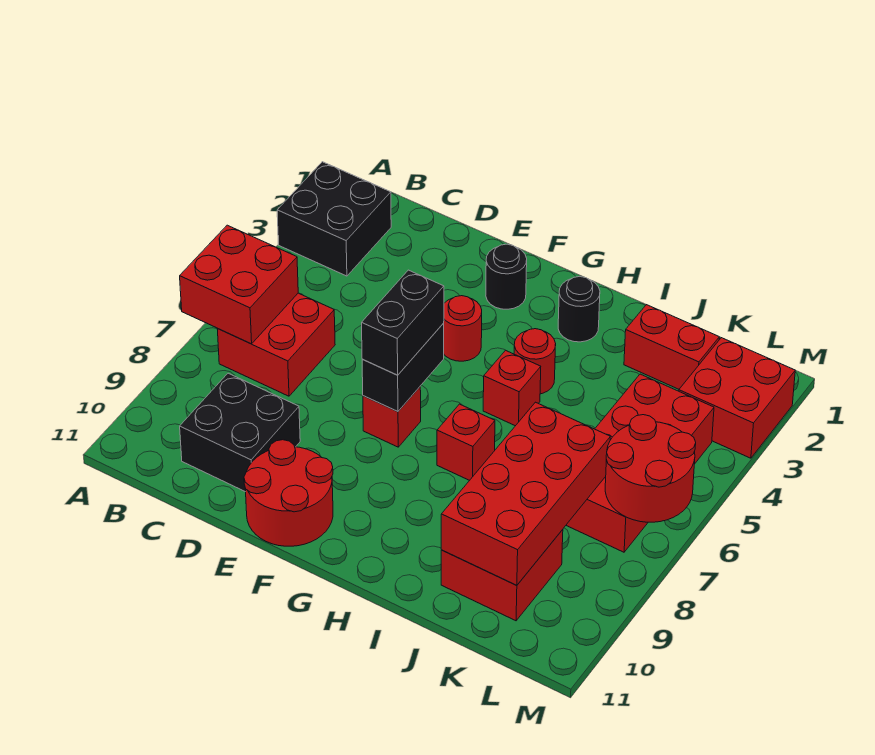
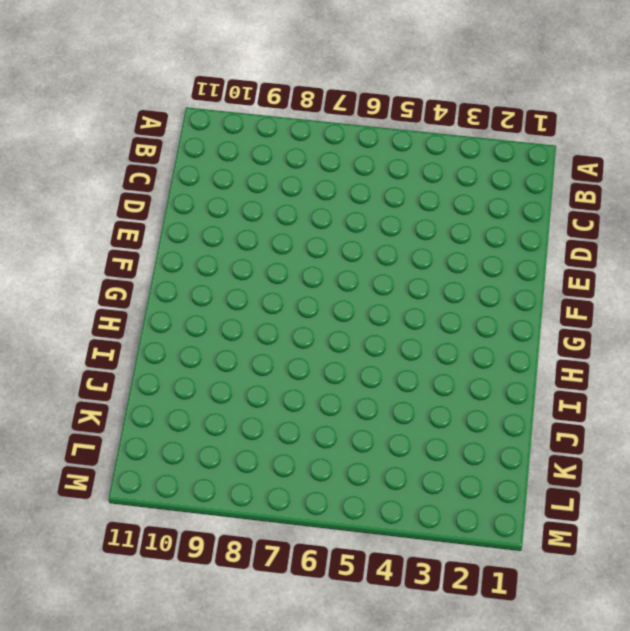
none -> black brick A2:B3 level 1
none -> red brick B6:C7 level 1
none -> black brick C9:D10 level 1

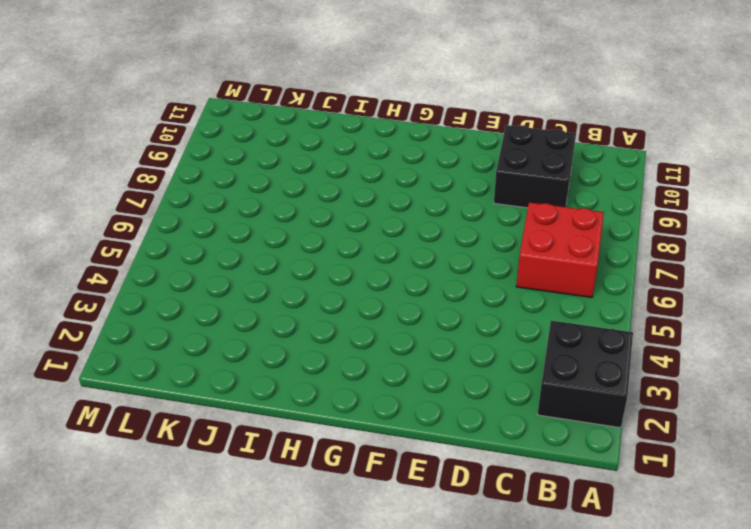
none -> red round brick E10:F11 level 1
none -> black round brick F2 level 1
none -> red round brick F4 level 1

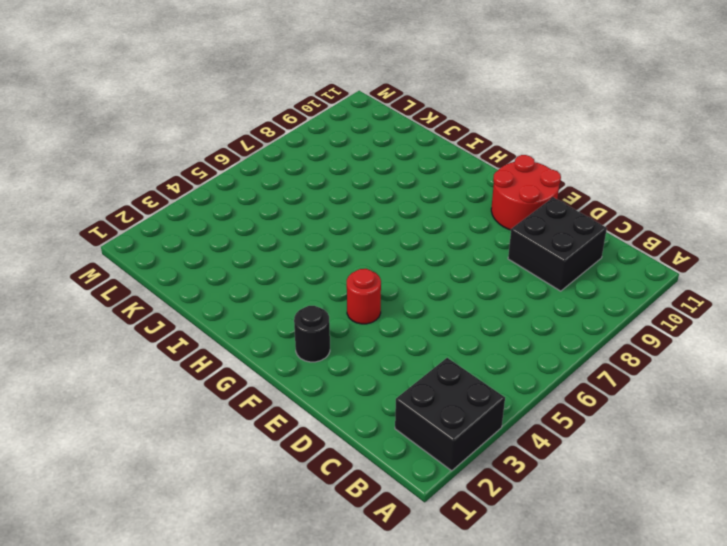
none -> red brick B6:C7 level 1
none -> red brick F7 level 1
none -> black round brick H2 level 1

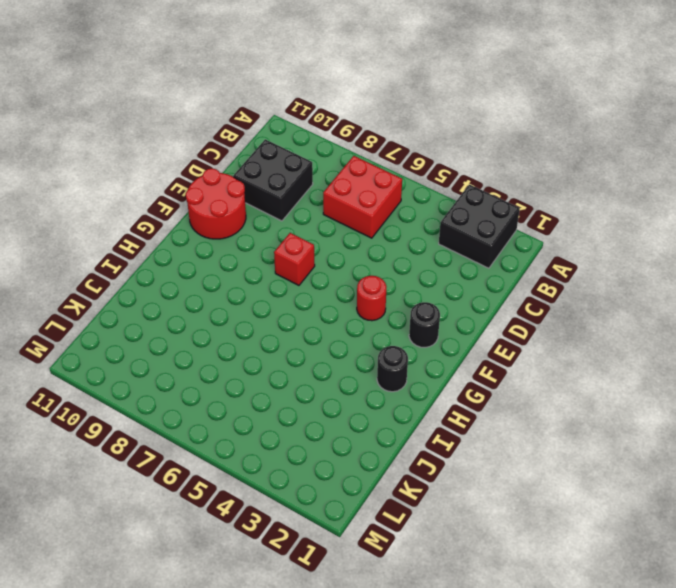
none -> red round brick H4 level 1
none -> red brick H5 level 1
none -> red brick H7 level 1

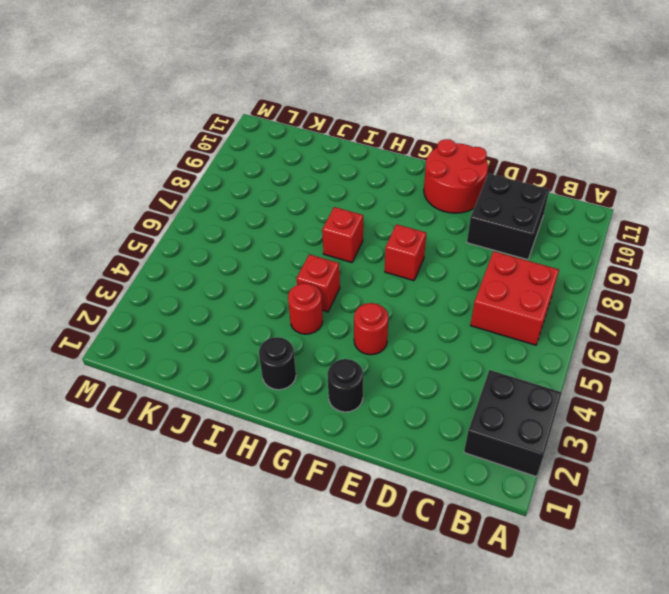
none -> red brick J2:K2 level 1
none -> red brick J9:K10 level 1
none -> red brick K4:L7 level 1

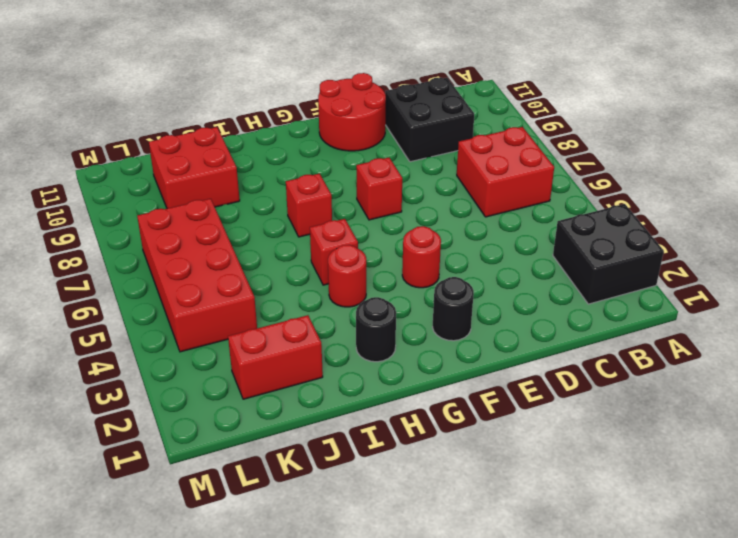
none -> red brick L2:M3 level 1
none -> red brick A6:B7 level 2
none -> black brick F6:F7 level 2

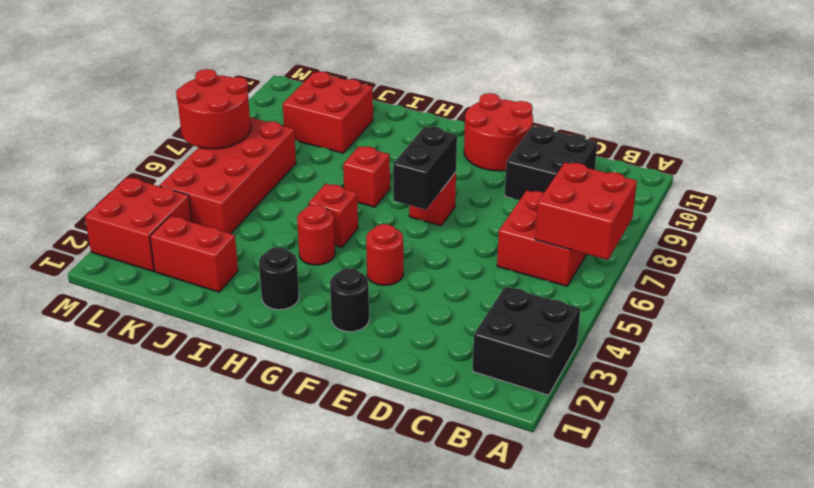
none -> red brick J7:K10 level 2
none -> black brick F6:F7 level 3

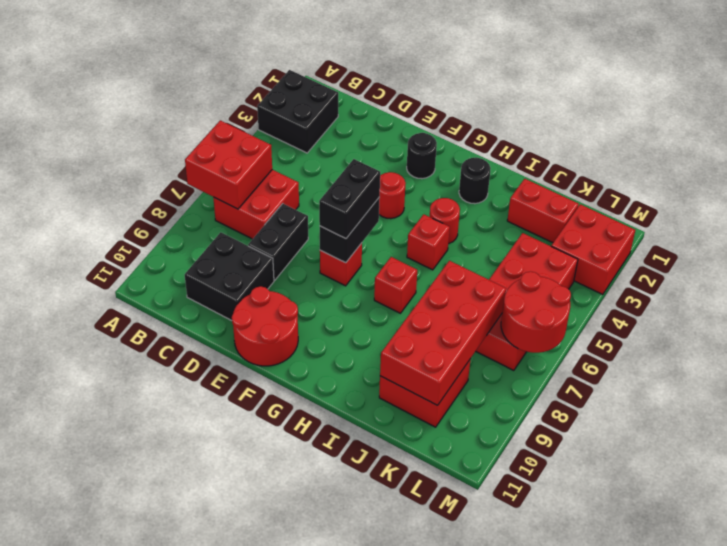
black brick D7:D8 level 1 -> none

